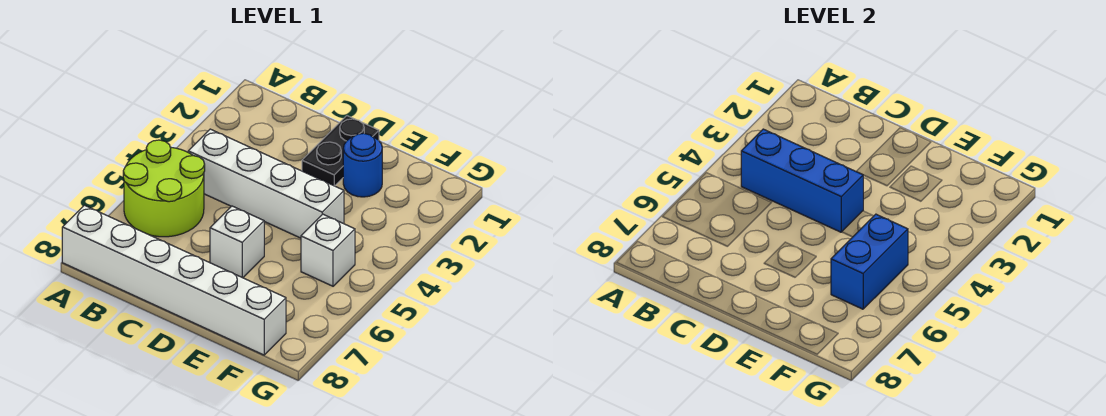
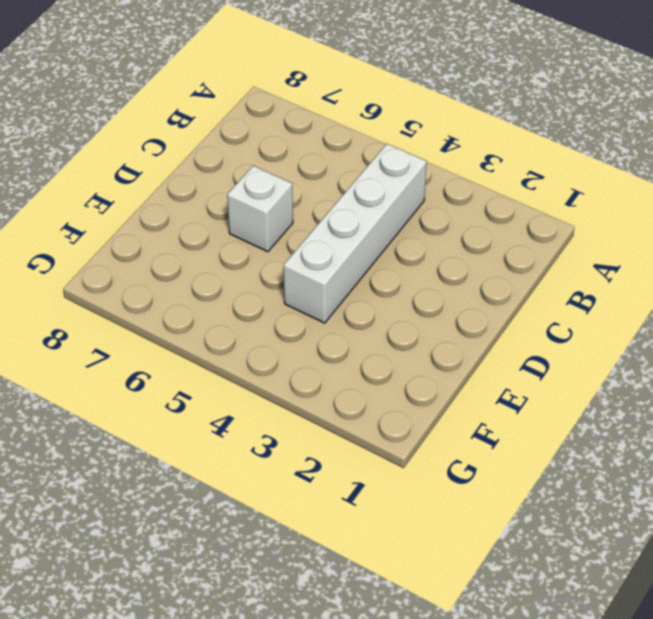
none -> lime round brick A5:B6 level 1
none -> white brick A8:F8 level 1

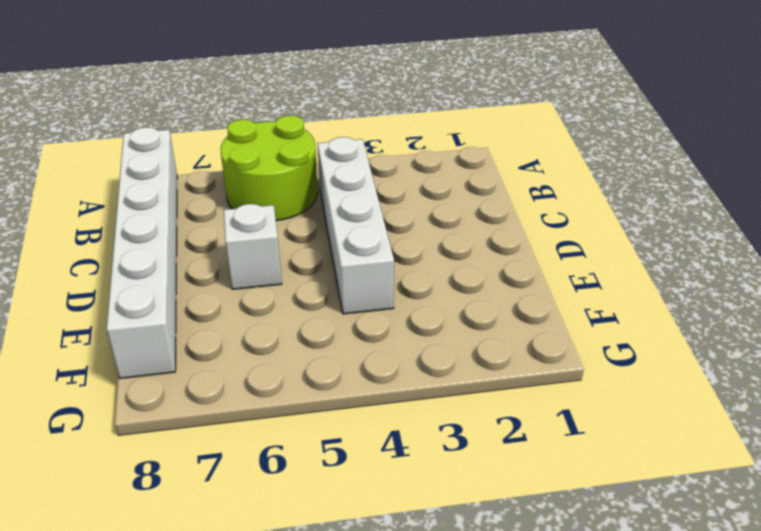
none -> black plate D1:D2 level 1
none -> blue round brick E2 level 1

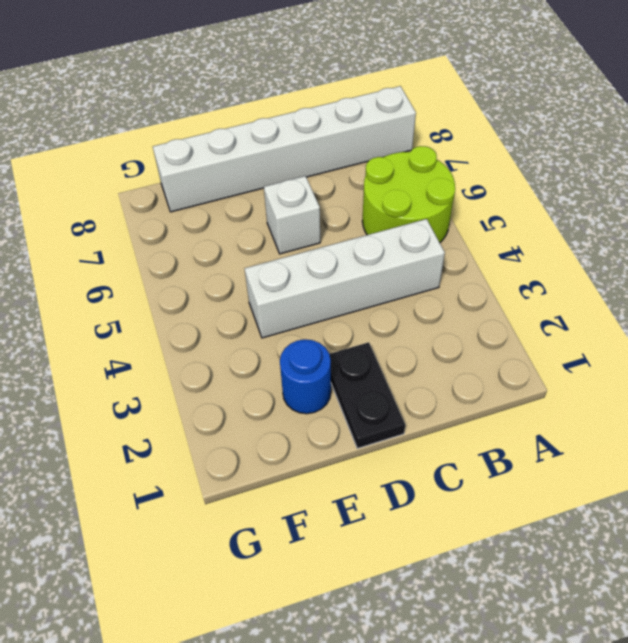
none -> white brick F5 level 1
none -> blue brick B4:D4 level 2

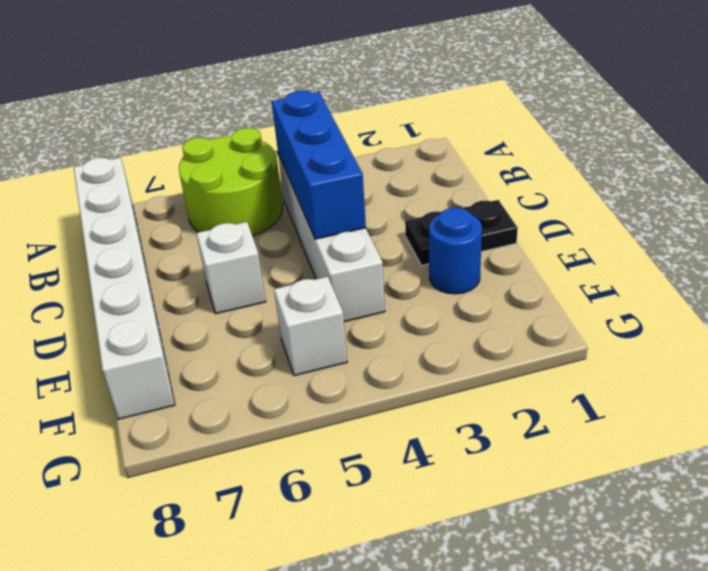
none -> blue brick F5:F6 level 2

